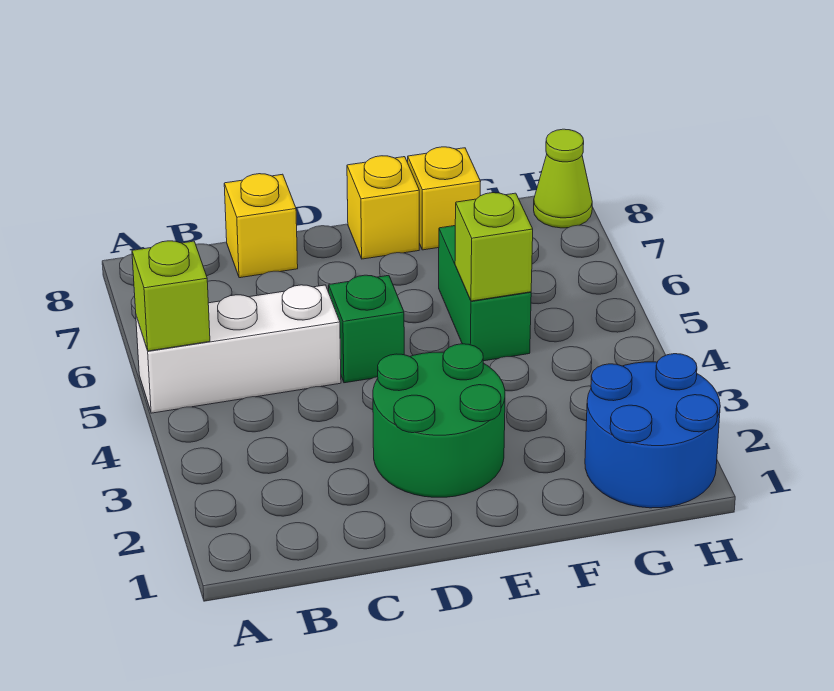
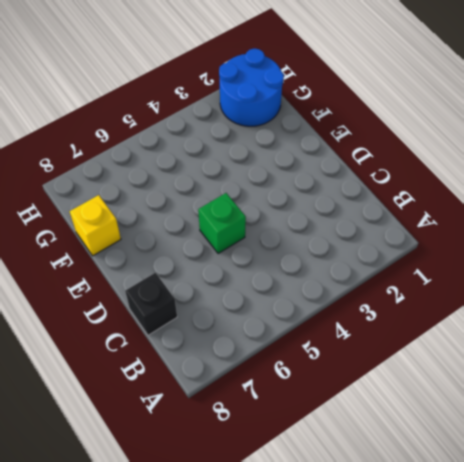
black brick C8 level 1 -> yellow brick C8 level 1
none -> white brick A5:C5 level 1
none -> green round brick D2:E3 level 1

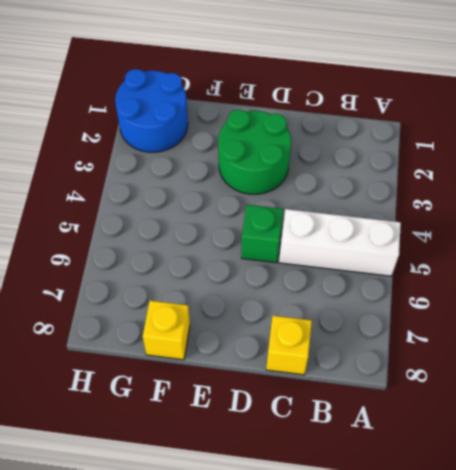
none -> yellow brick E8 level 1
none -> green brick F5:F6 level 1

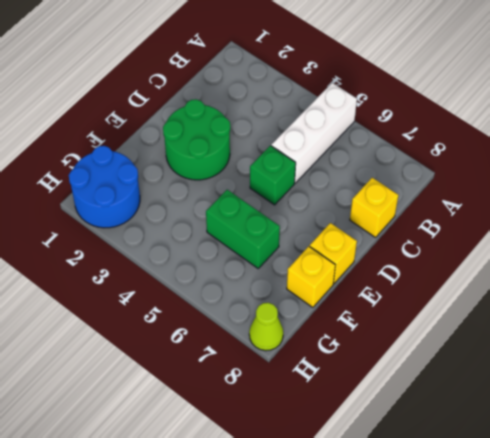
none -> lime brick A5 level 2
none -> lime brick F5 level 2

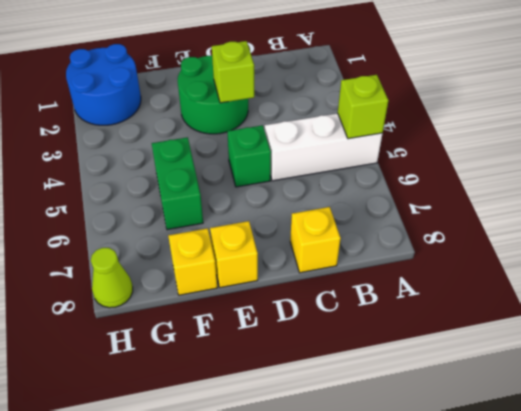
lime brick D3 level 2 -> lime brick F5 level 2

